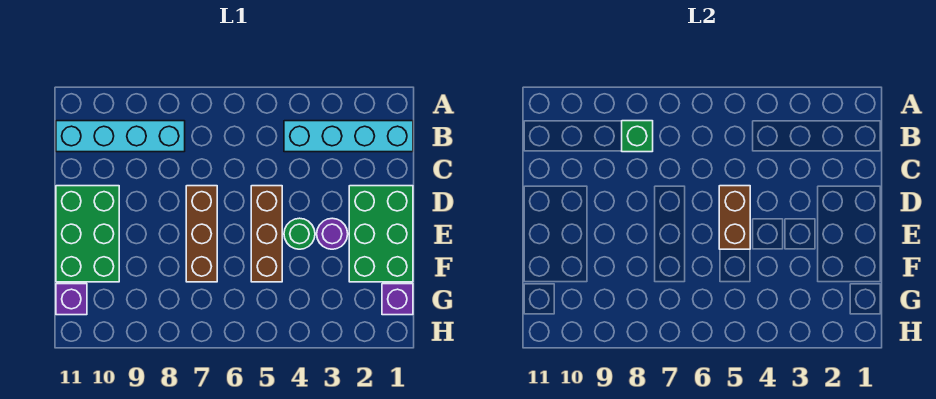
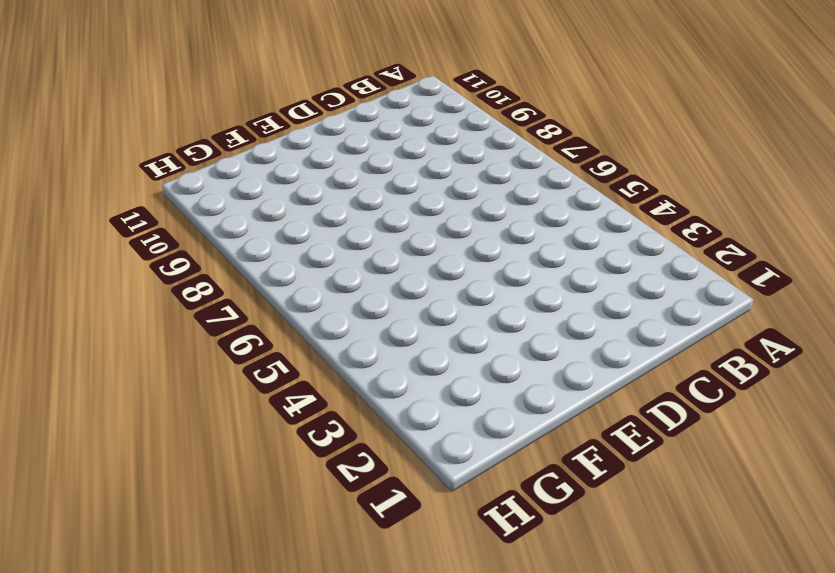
none -> cyan brick B1:B4 level 1
none -> cyan brick B8:B11 level 1
none -> green brick D1:F2 level 1

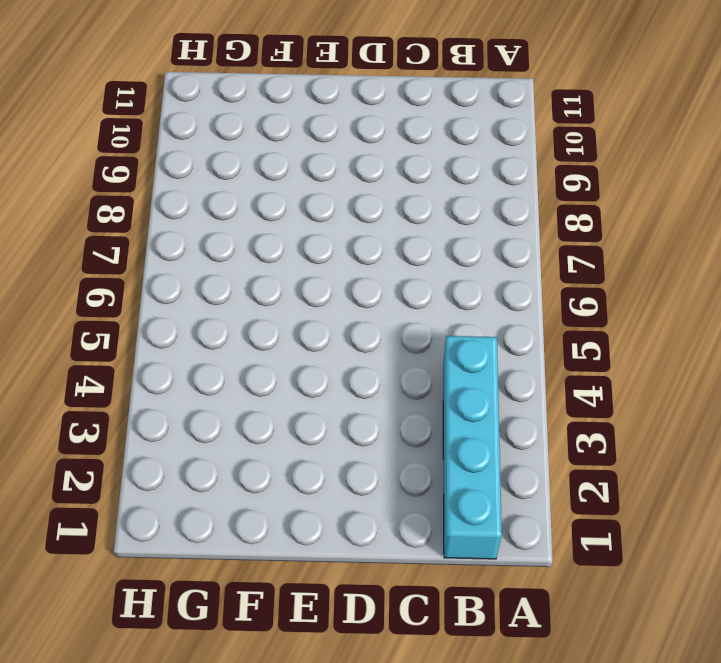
none -> cyan brick B8:B11 level 1
none -> green brick D1:F2 level 1
none -> brown brick D5:F5 level 1

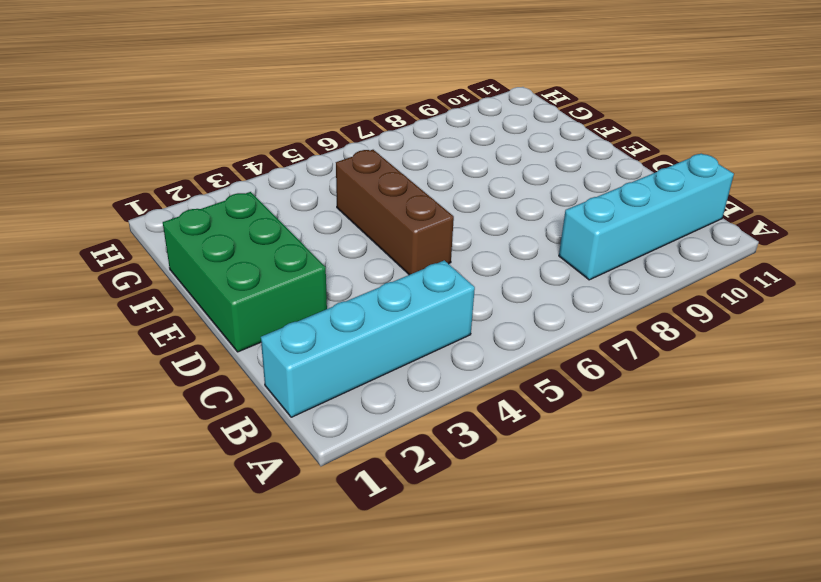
none -> brown brick D7:F7 level 1
none -> green brick D10:F11 level 1
none -> purple round brick E3 level 1

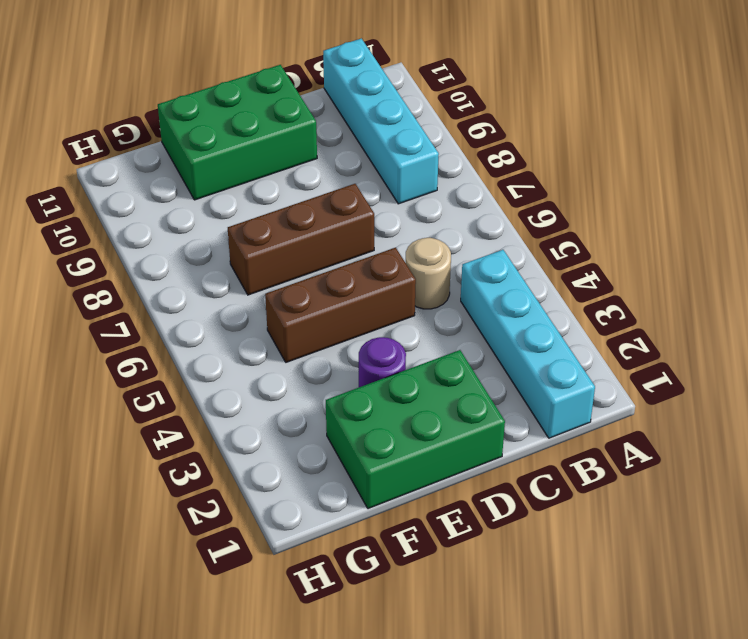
tan round brick C5 level 1 -> none
none -> green round brick E4 level 1
none -> purple brick G1 level 1
none -> purple brick G11 level 1

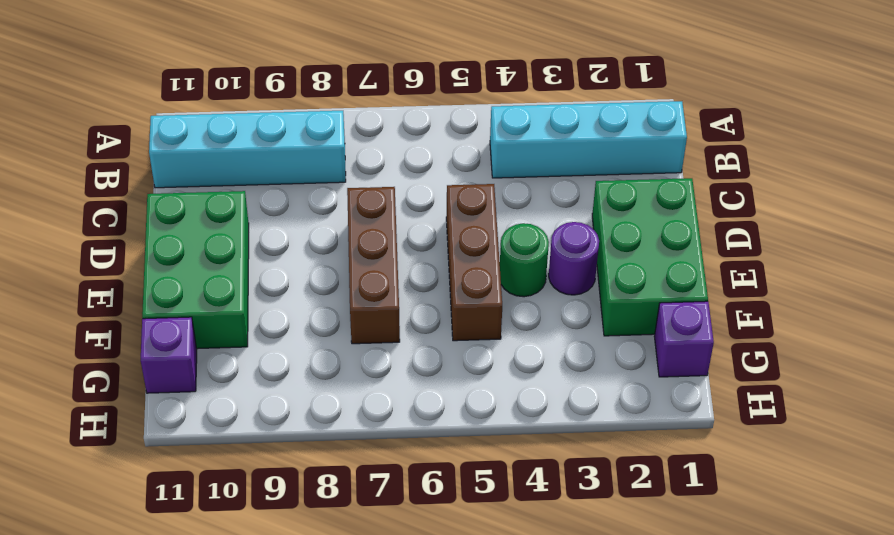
none -> green brick B8 level 2
none -> brown brick D5:E5 level 2

